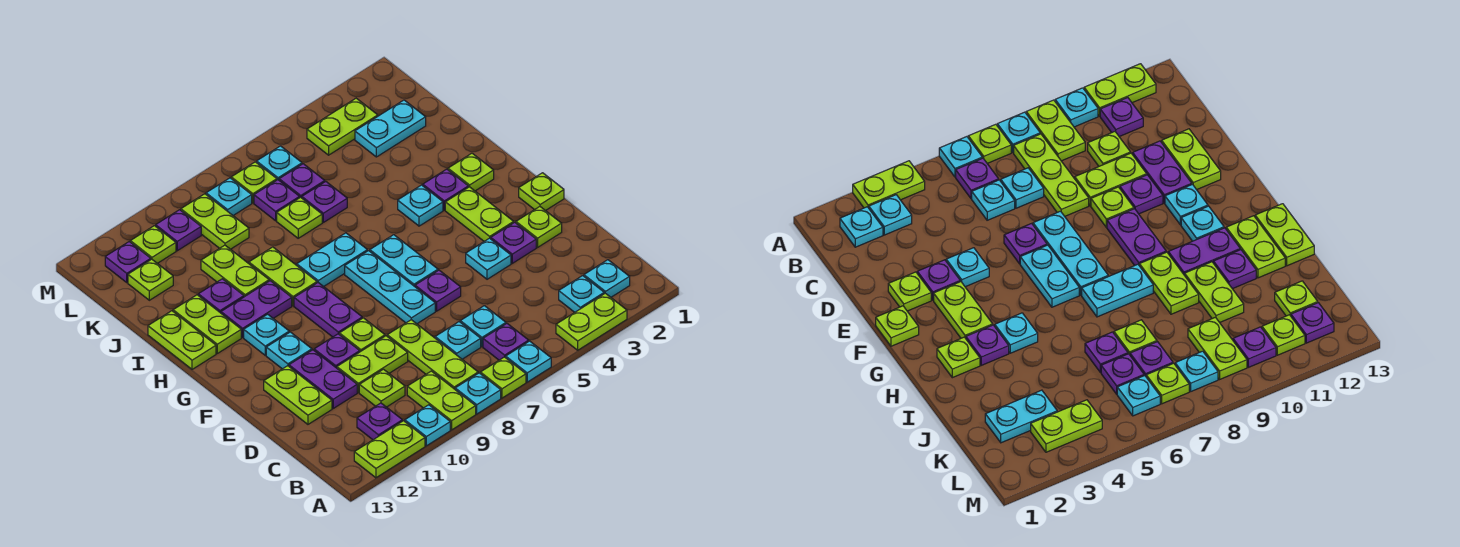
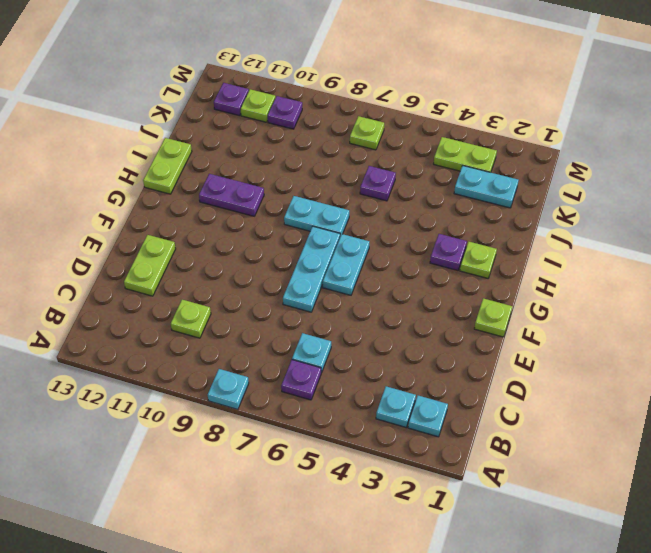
none -> lime plate A3:A4 level 1
none -> cyan plate A6 level 1
none -> lime plate A7 level 1
none -> lime plate A9:B9 level 1

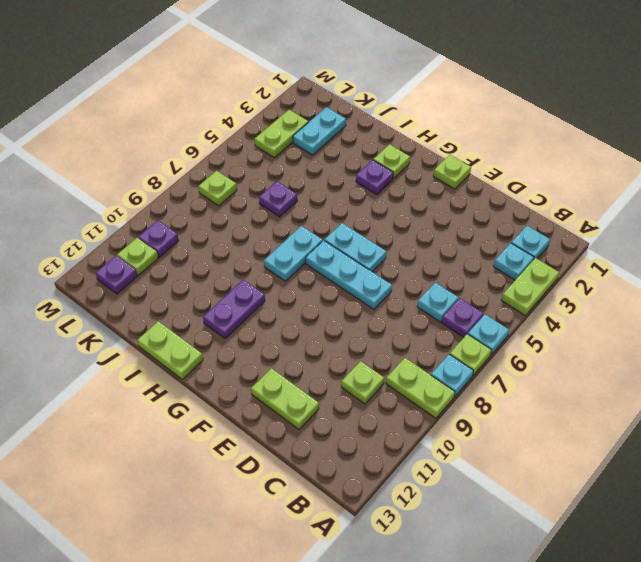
none -> cyan plate A10 level 1
none -> lime plate A11:A12 level 1
none -> lime plate B8:D8 level 1
none -> purple plate B11 level 1

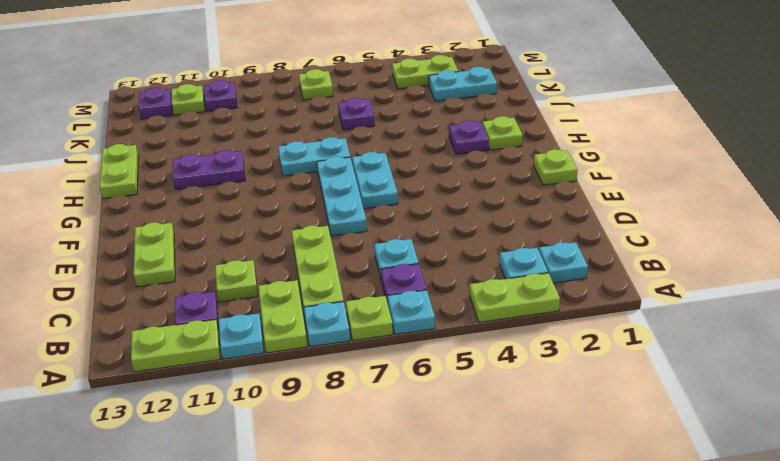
none -> cyan plate C7 level 1
none -> lime plate D9:D10 level 1
none -> purple plate D11:E11 level 1
none -> lime plate E2 level 1

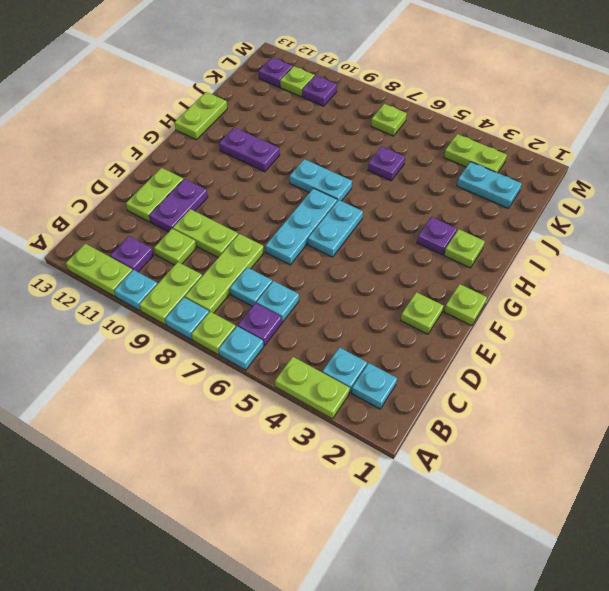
none -> purple plate E3 level 1
none -> cyan plate E4 level 1
none -> purple plate E6 level 1
none -> lime plate E9 level 1

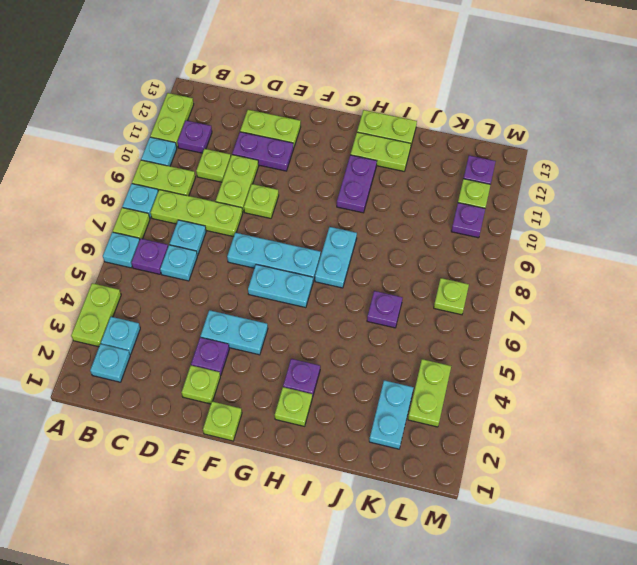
cyan plate E4:F4 level 1 -> cyan plate E4 level 1
none -> purple plate E6 level 1
none -> purple plate E10 level 1
none -> lime plate F3:G3 level 1
none -> purple plate F9:G9 level 1

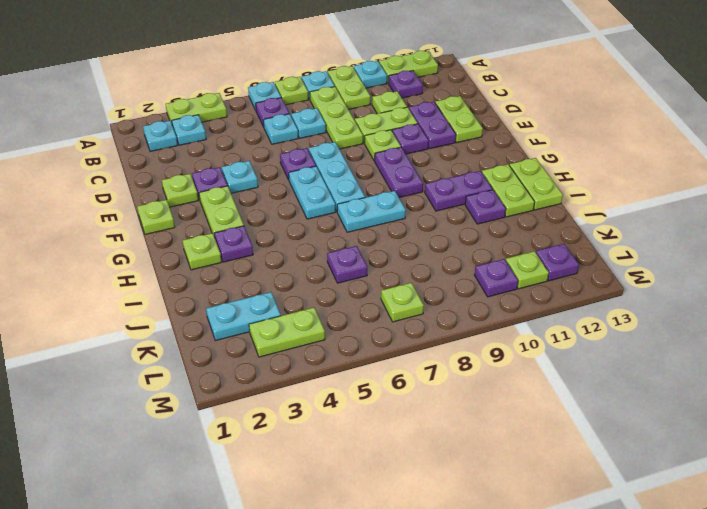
none -> cyan plate F11 level 1
none -> cyan plate G11 level 1
none -> cyan plate H4 level 1
none -> lime plate H9:I9 level 1

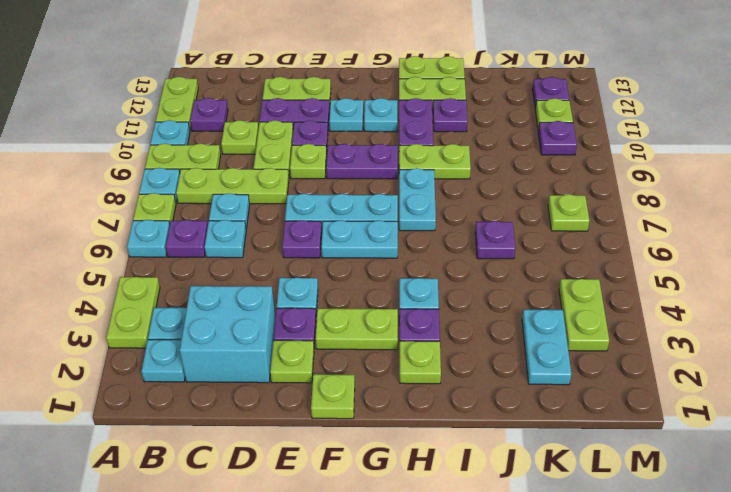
cyan brick C2:D3 level 1 -> none
none -> lime plate I10:J10 level 1
none -> lime plate J7 level 1
none -> purple plate K6 level 1
none -> purple plate K7 level 1

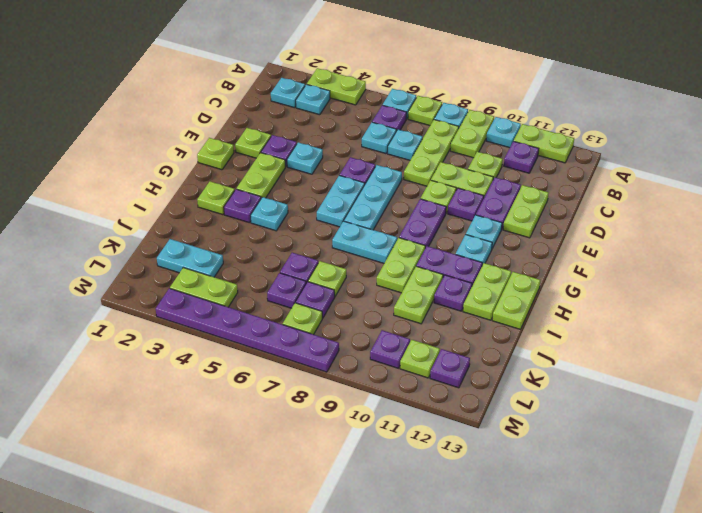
purple plate M3:M8 level 1 -> none
none -> lime plate K9:L9 level 1
none -> lime plate K12 level 1
none -> cyan plate L6 level 1
none -> cyan plate L8 level 1

